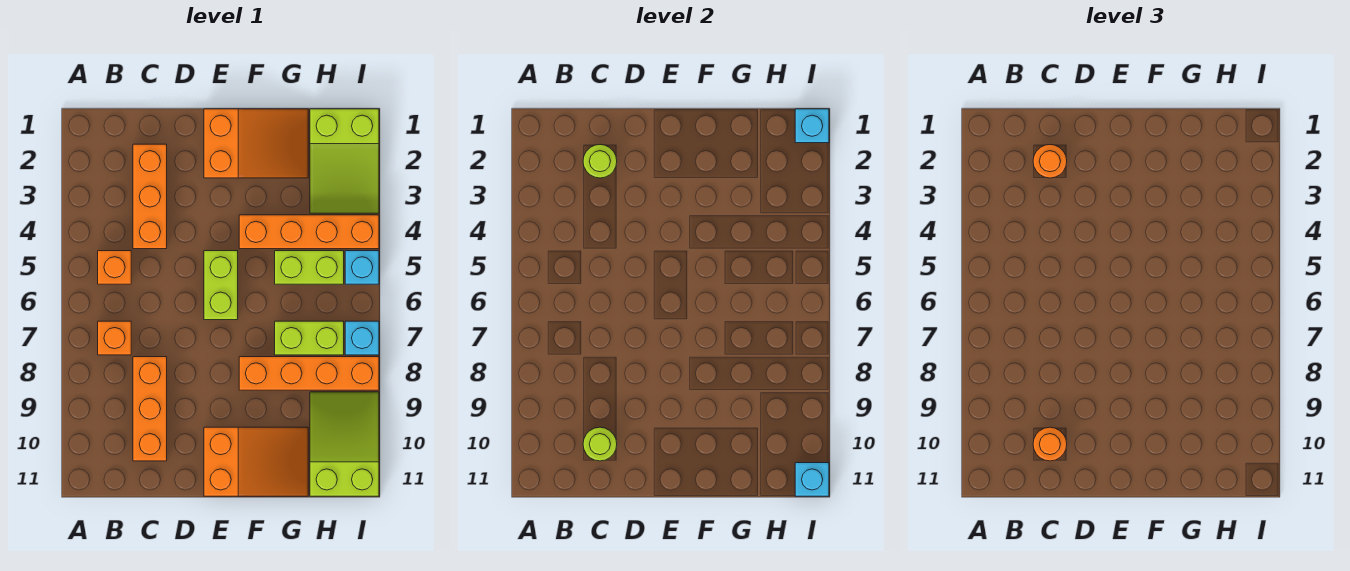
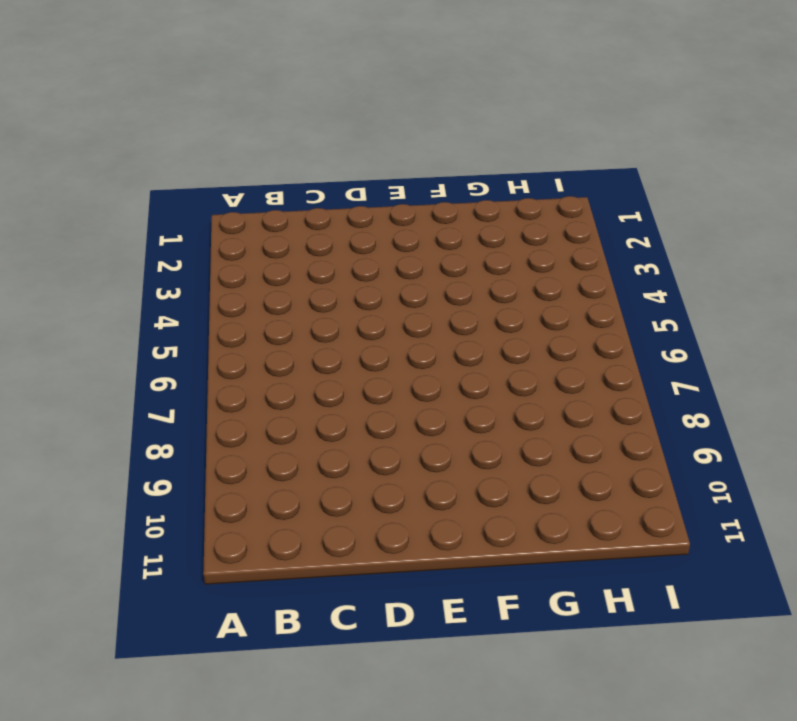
none -> orange brick B5 level 1
none -> orange brick B7 level 1
none -> orange brick C2:C4 level 1

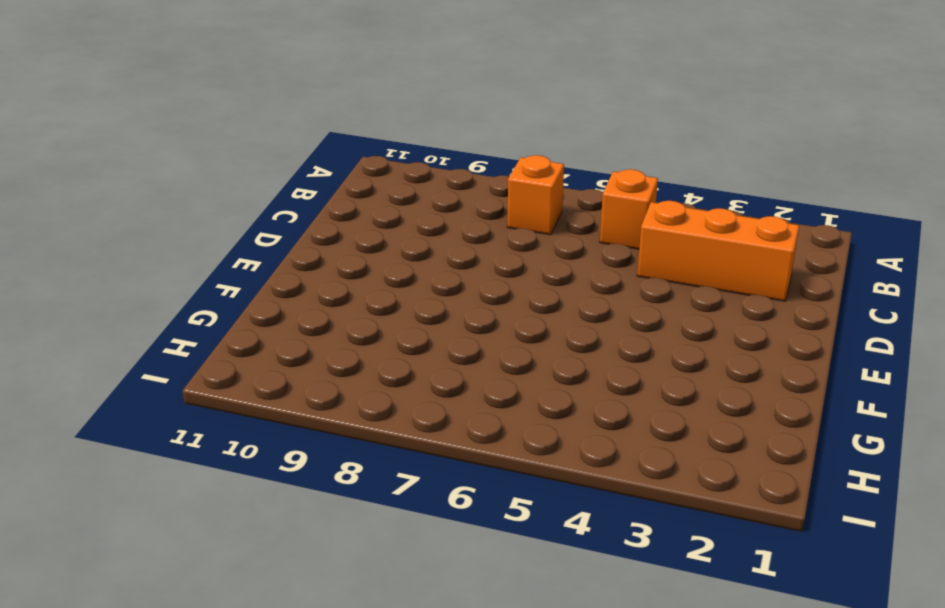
none -> orange brick C8:C10 level 1
none -> orange slope E1:G2 level 1 top E
none -> lime brick E5:E6 level 1

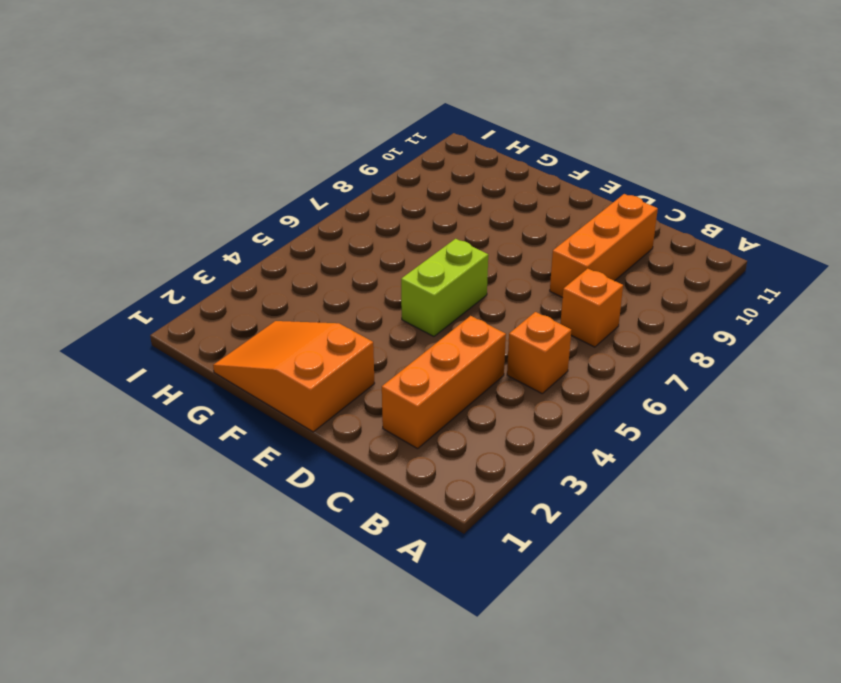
none -> orange slope E10:G11 level 1 top E
none -> orange brick F4:I4 level 1
none -> orange brick F8:I8 level 1

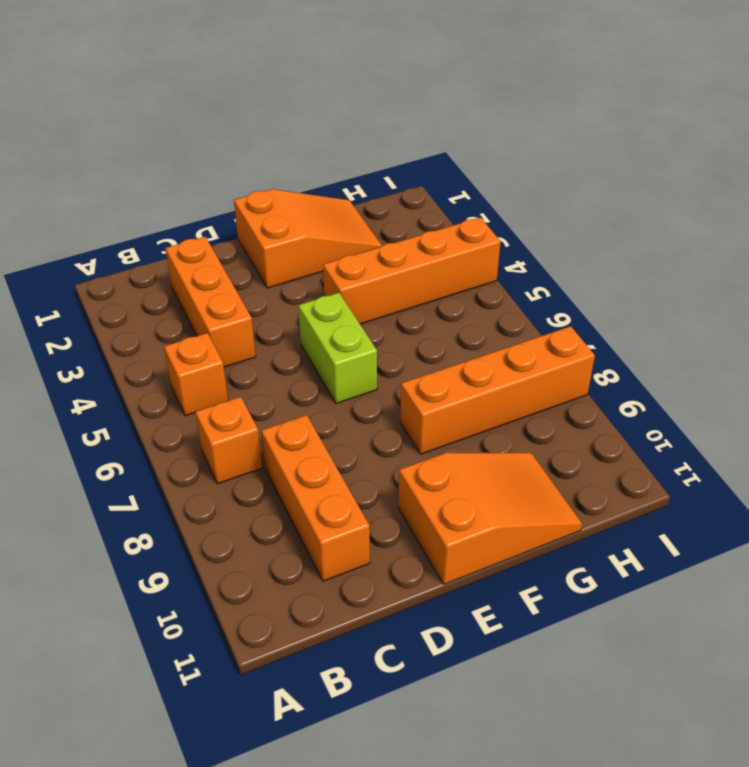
none -> lime brick G5:H5 level 1
none -> lime brick G7:H7 level 1
none -> lime slope H1:I3 level 1 top 1

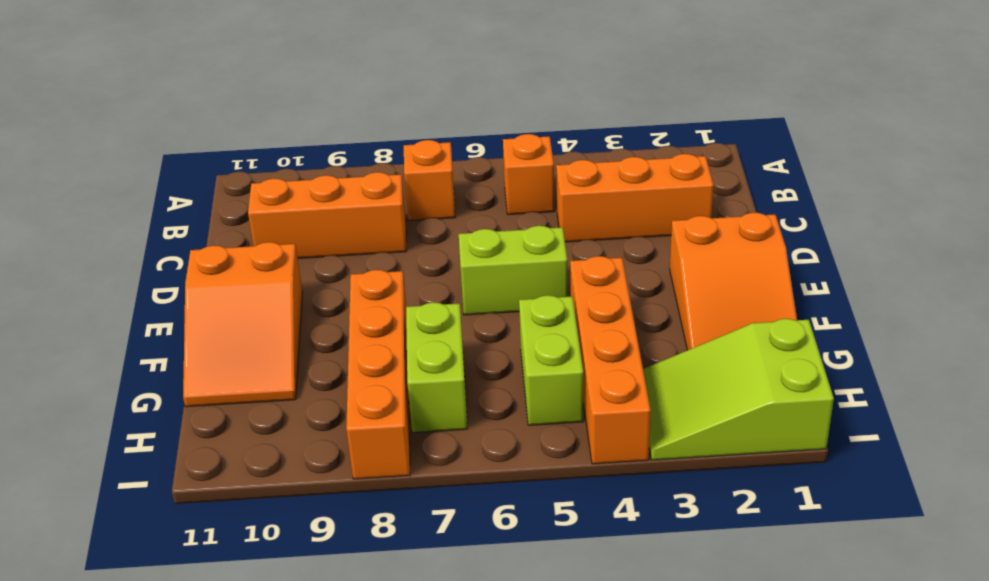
none -> lime slope H9:I11 level 1 top 11
none -> cyan brick I5 level 1
none -> cyan brick I7 level 1

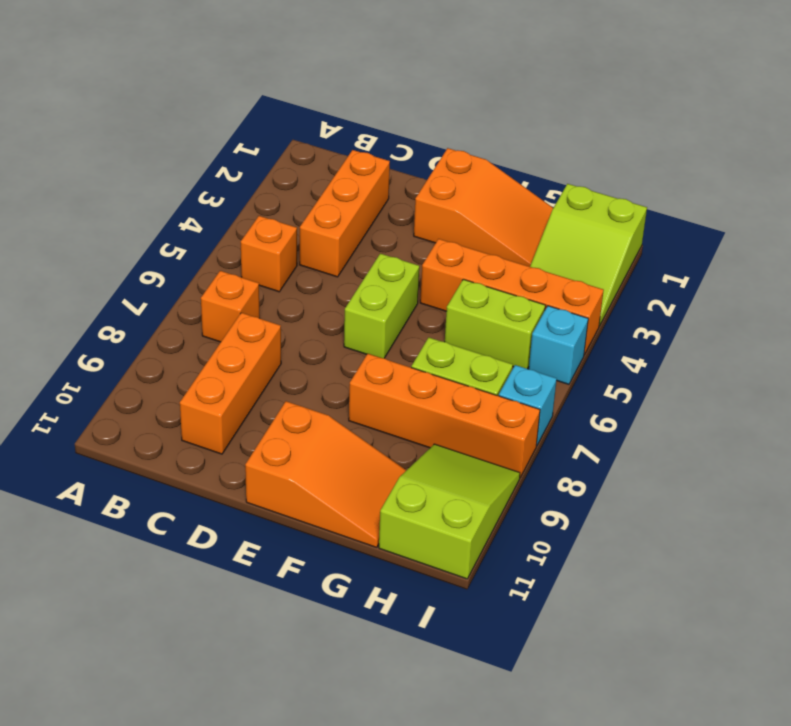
none -> lime round brick C2 level 2
none -> lime round brick C10 level 2
none -> cyan brick I1 level 2

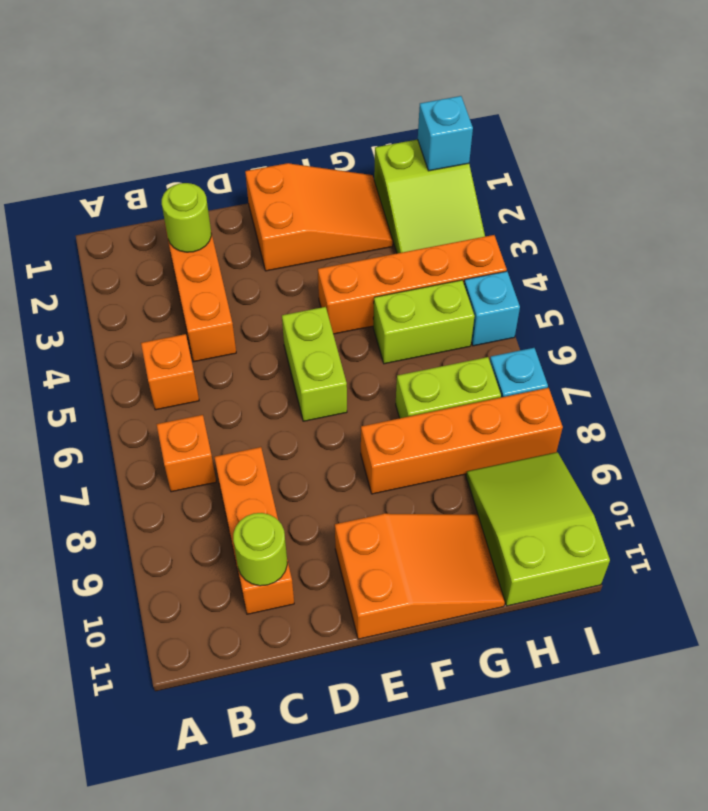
none -> cyan brick I11 level 2
none -> orange round brick C2 level 3
none -> orange round brick C10 level 3

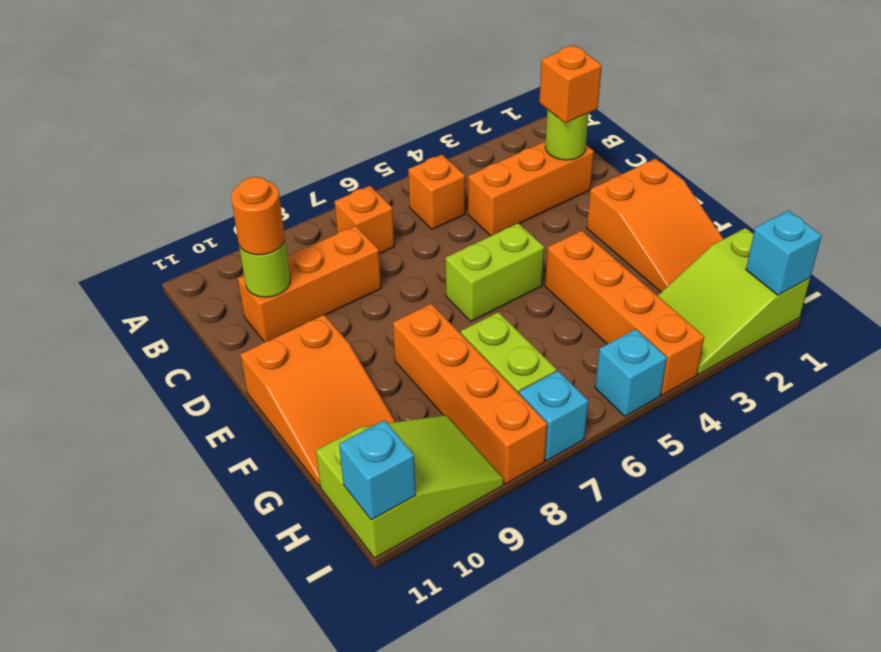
orange brick C2 level 3 -> orange round brick C2 level 3
none -> lime brick G5:H5 level 1

